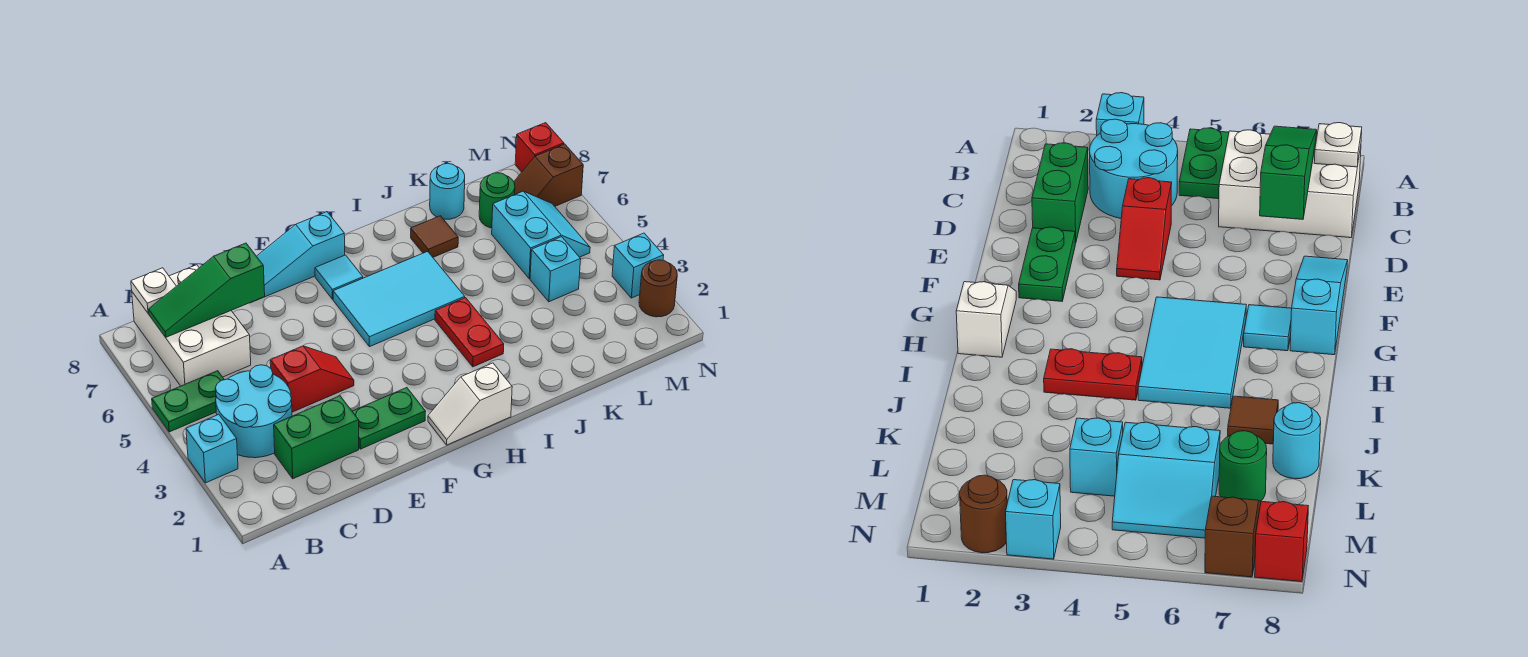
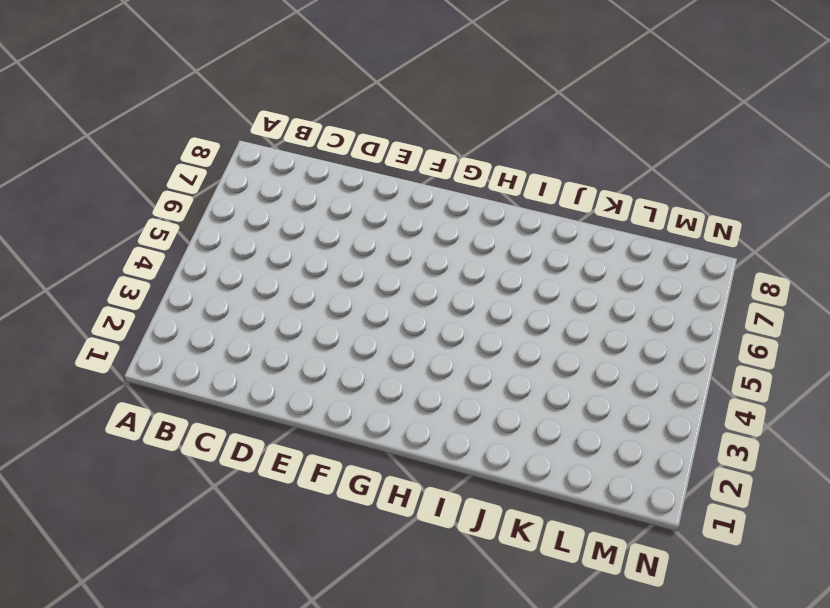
none -> cyan brick A3 level 1
none -> green plate A5:B5 level 1
none -> cyan round brick B3:C4 level 1

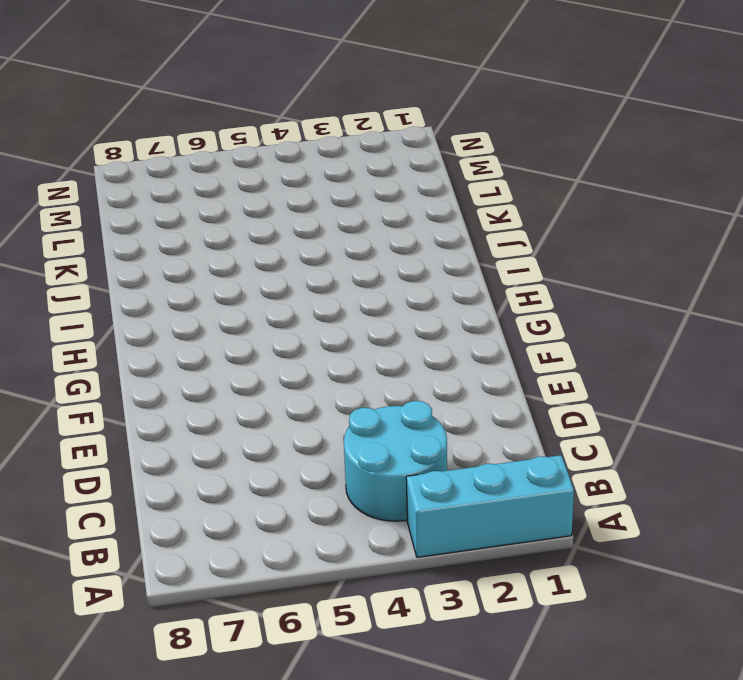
cyan brick A1:A3 level 1 -> cyan brick A3 level 1
none -> green plate A5:B5 level 1
none -> white brick B6:C8 level 1
none -> green brick C2:D2 level 1

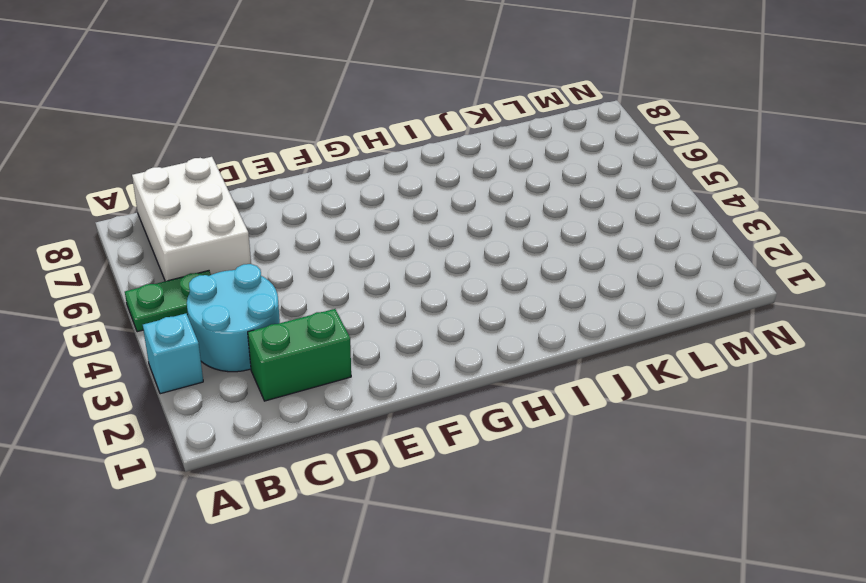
none -> red slope D4:E4 level 1 top D
none -> green plate E2:F2 level 1
none -> cyan slope E8:G8 level 1 top G

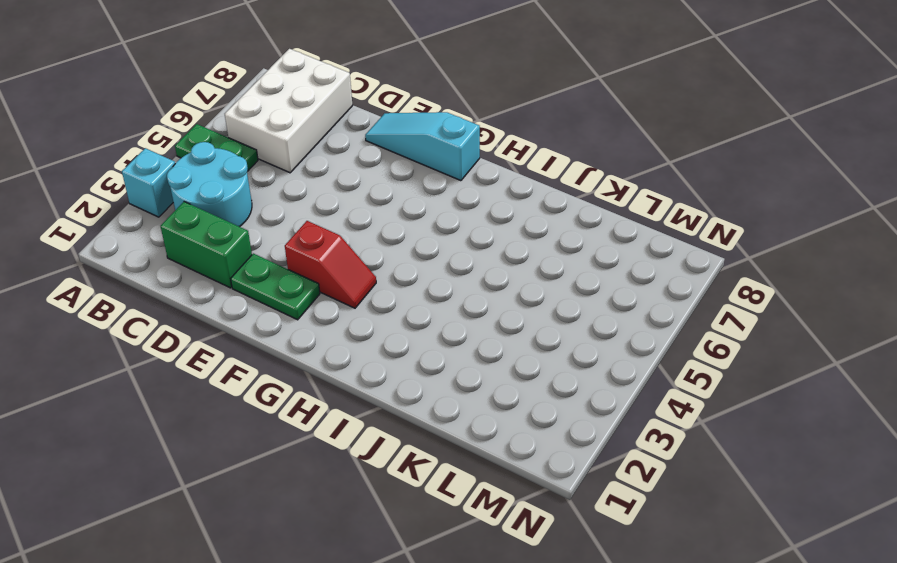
red slope F3:G3 level 1 top F -> red slope D4:E4 level 1 top D
none -> white slope G1:H1 level 1 top H
none -> cyan tile G5:I6 level 1
none -> cyan tile G7 level 1

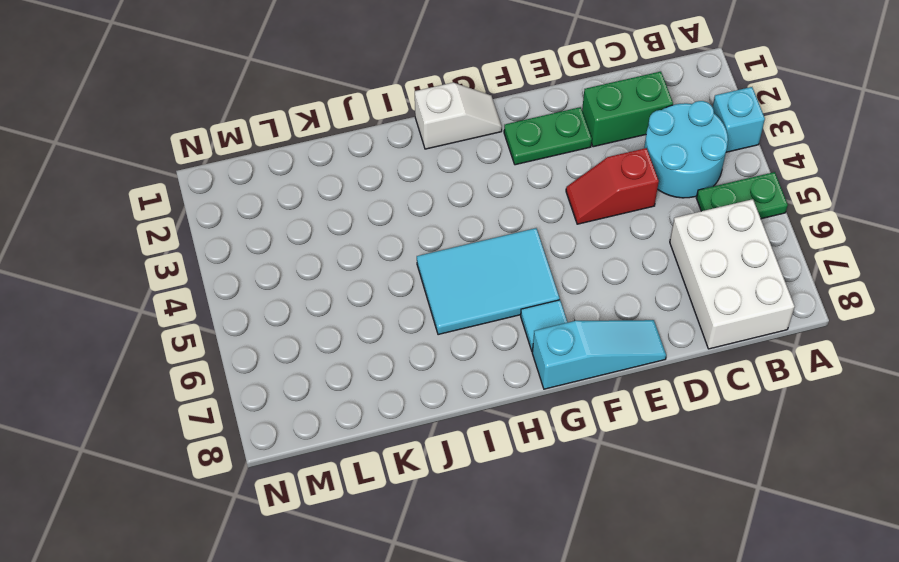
none -> red plate I3:I4 level 1
none -> brown tile J7 level 1
none -> cyan round brick K8 level 1

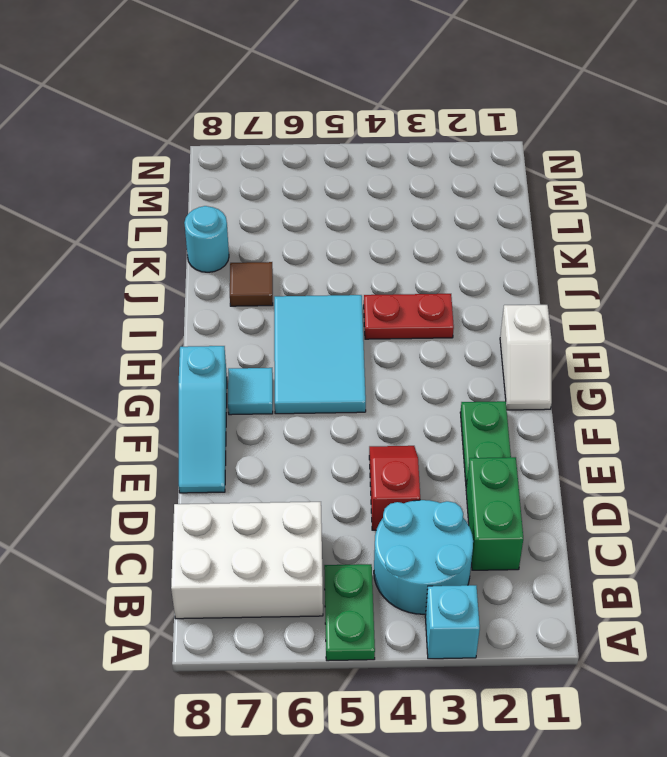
none -> cyan brick L4 level 1
none -> cyan slope L5:M6 level 1 top L
none -> green round brick L7 level 1

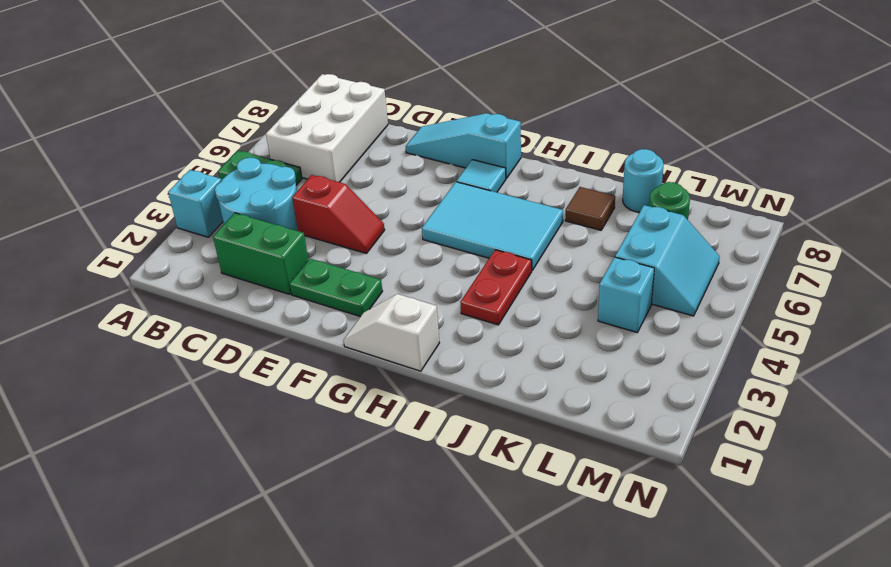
none -> brown slope M7:N7 level 1 top N
none -> brown round brick N2 level 1
none -> cyan brick N3 level 1

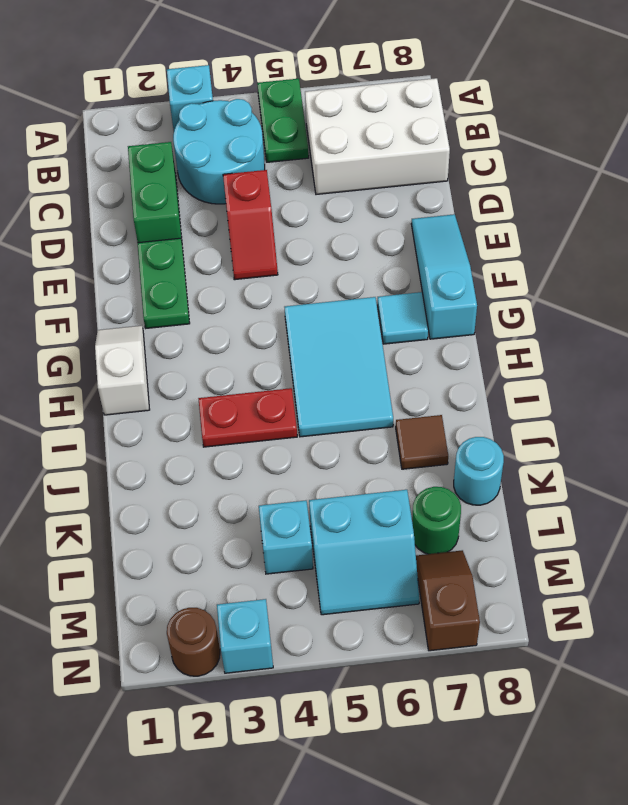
none -> red brick N8 level 1
none -> green slope B7:D7 level 2 top D
none -> white plate B8 level 2

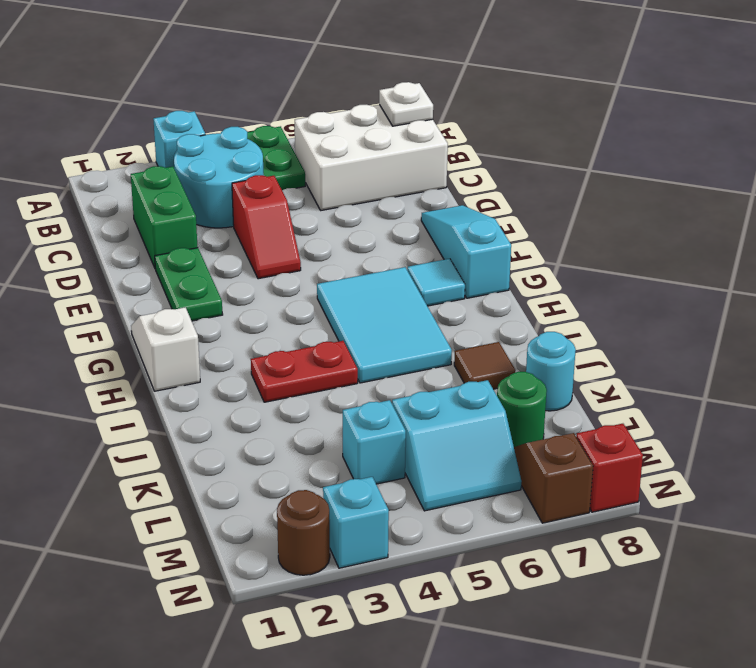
none -> green slope B7:D7 level 2 top D

